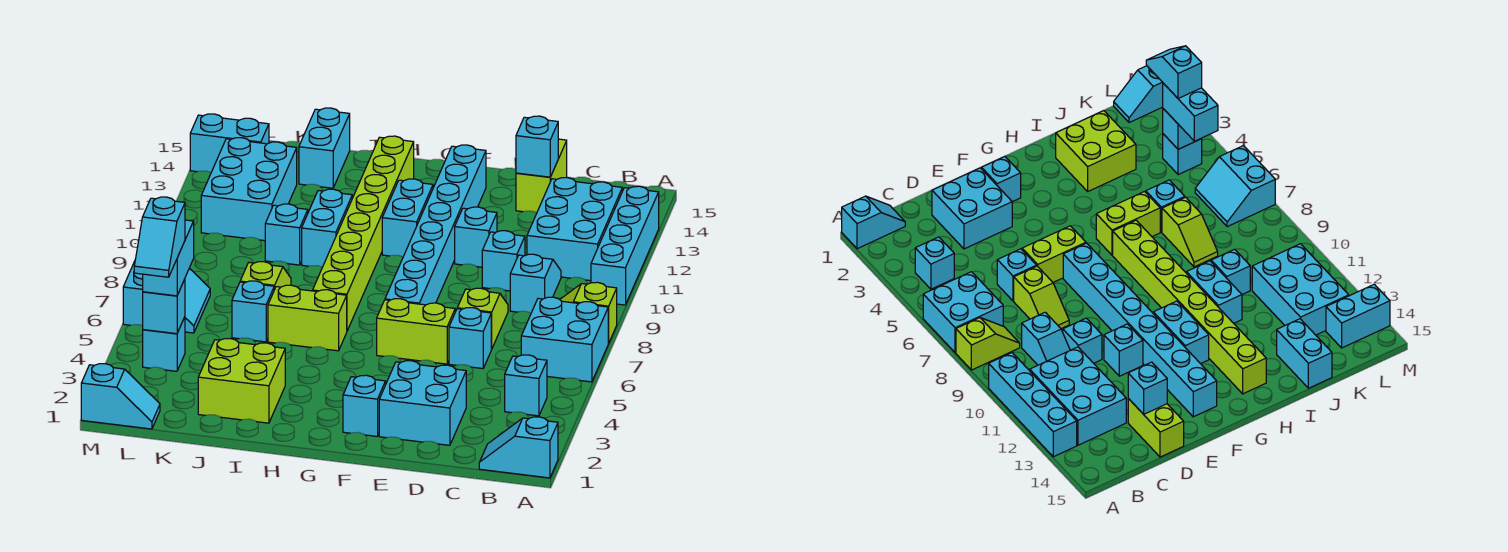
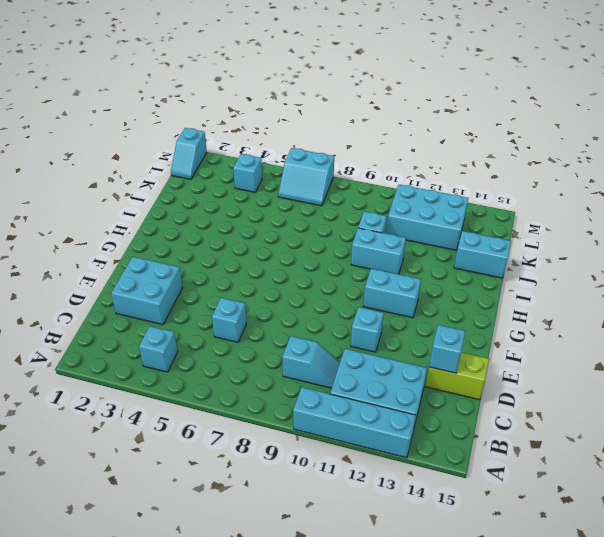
none -> cyan slope A1:B1 level 1 top A
none -> cyan brick A6:B7 level 1
none -> lime slope A8:B8 level 1 top A
none -> lime slope D7:D8 level 1 top 7

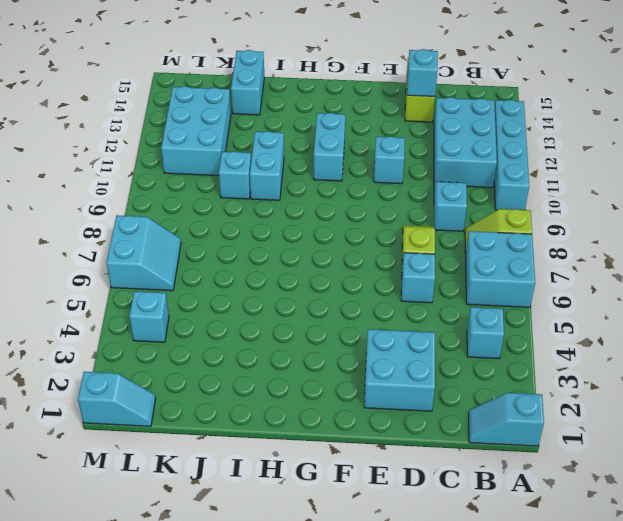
none -> cyan brick D10 level 1
none -> lime brick E6:F6 level 1
none -> cyan brick F2 level 1
none -> cyan brick F7:F14 level 1

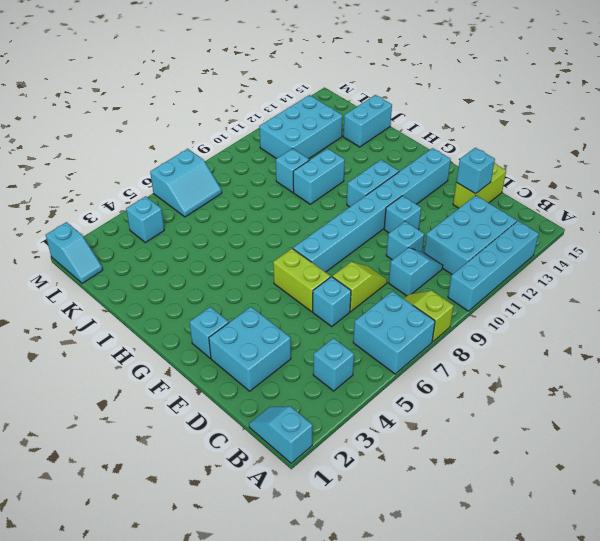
none -> lime brick H6:I6 level 1
none -> lime brick H7:H14 level 1
none -> lime brick I2:J3 level 1
none -> cyan brick J6 level 1

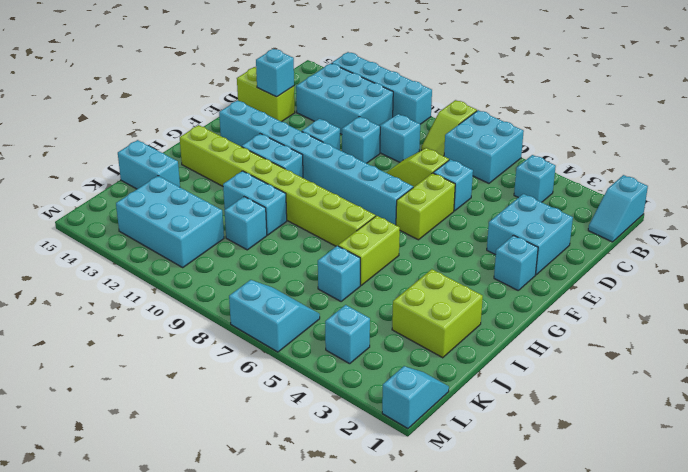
none -> lime slope J7:J8 level 1 top 7
none -> cyan brick L14:M14 level 1
none -> cyan brick L4 level 2
none -> cyan brick L4:L5 level 3

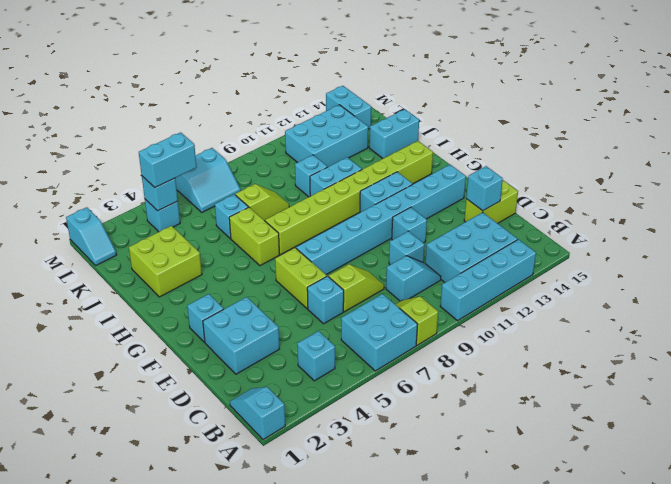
none -> cyan slope L3:L4 level 4 top 4

